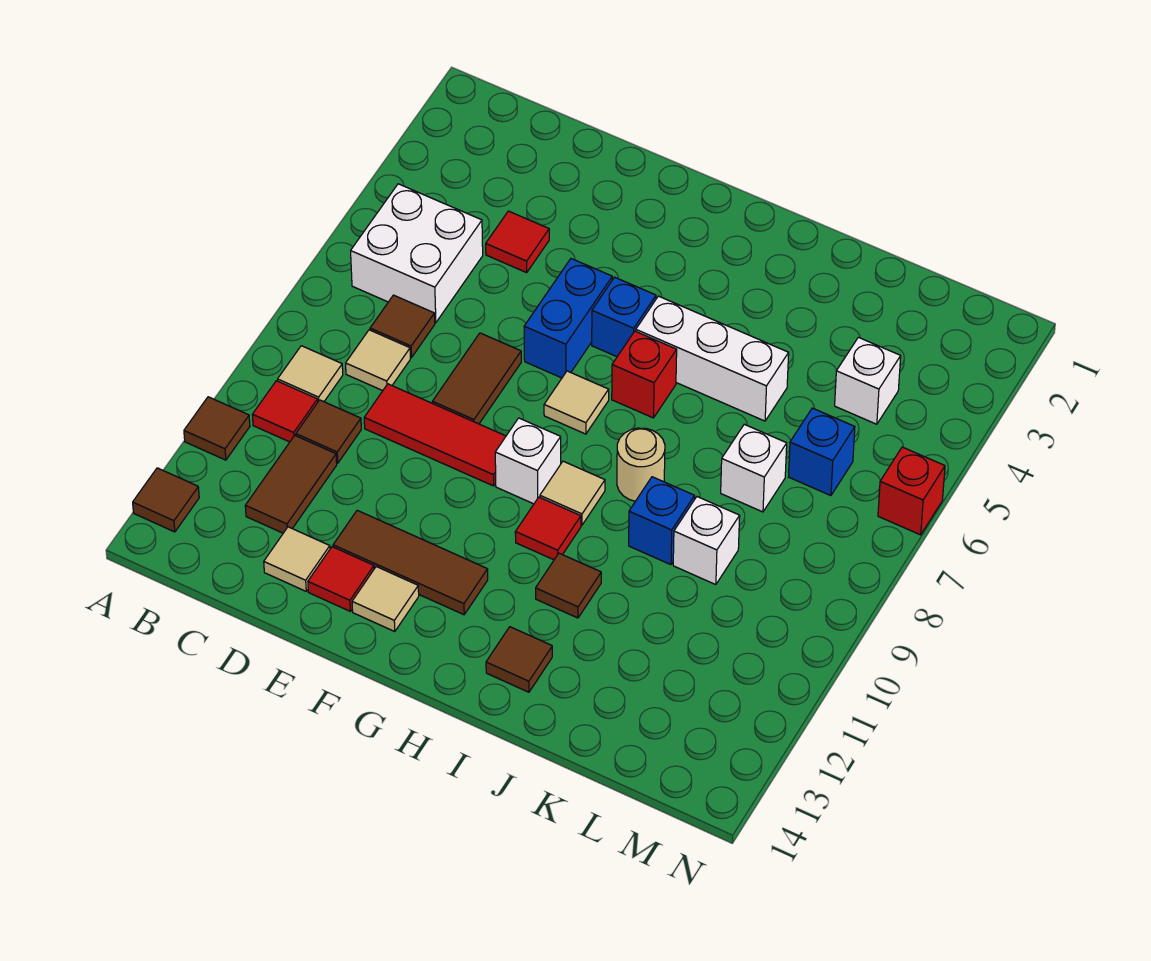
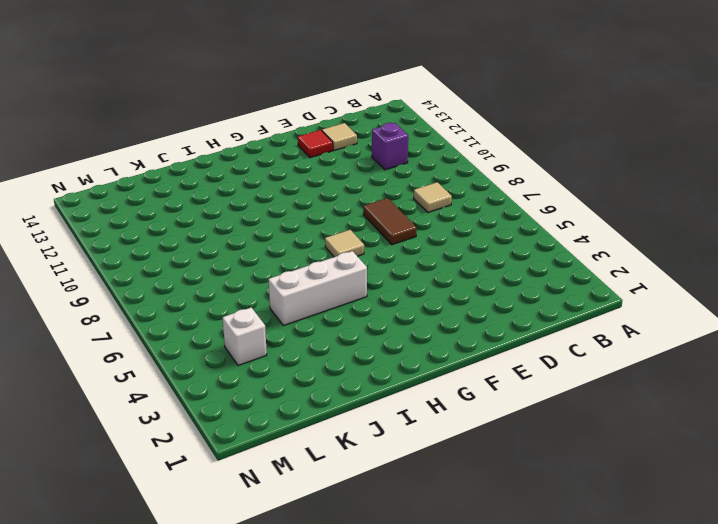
purple brick C11 level 1 -> brown tile C11:C12 level 1
none -> brown tile A11 level 1
none -> brown tile A13 level 1
none -> white brick B5:C6 level 1
none -> tan tile B9 level 1

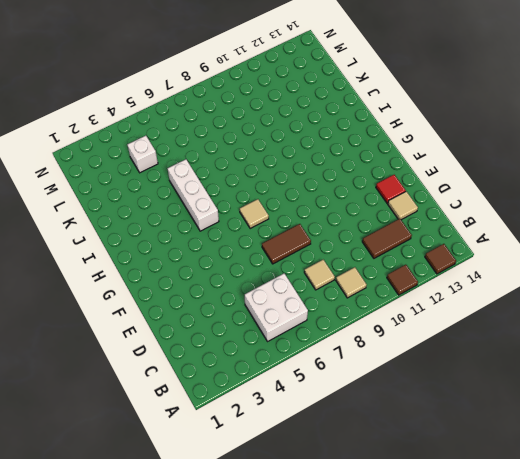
none -> red tile B10 level 1
none -> brown tile C7 level 1
none -> brown tile C10 level 1
none -> red tile D4 level 1

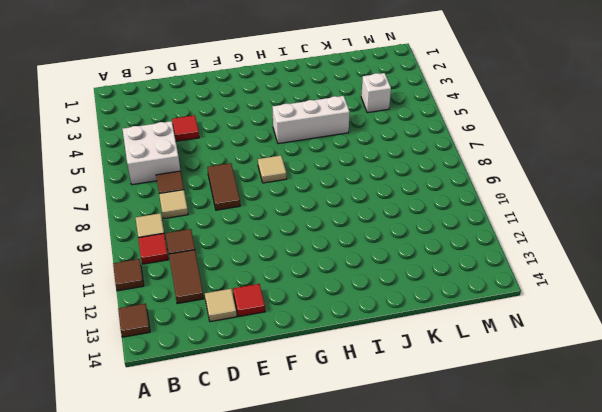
none -> red tile D9:F9 level 1
none -> brown tile E12:G12 level 1
none -> blue brick F5:F6 level 1
none -> tan tile F13 level 1

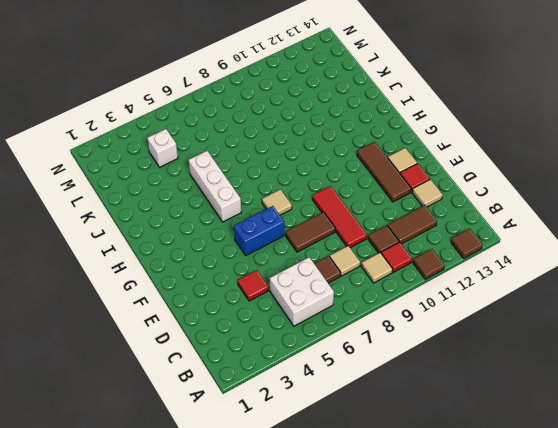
none -> blue brick G5 level 1
none -> white brick G9 level 1
none -> red brick H6 level 1
none -> tan tile H9 level 1

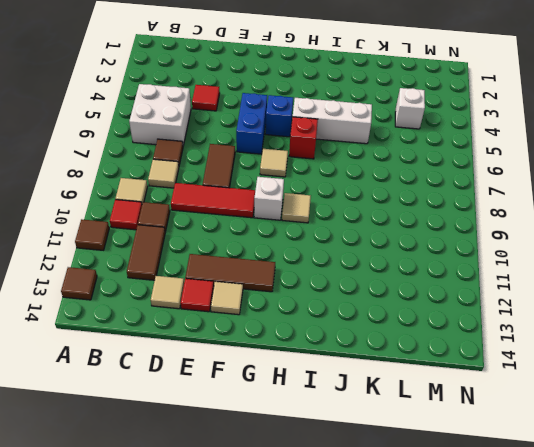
none -> red tile H10 level 1
none -> tan round brick I8 level 1
none -> brown tile I11 level 1
none -> brown tile I13 level 1

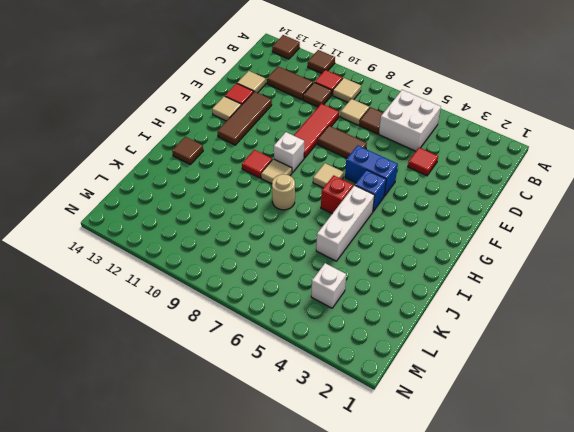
none -> brown tile I11 level 1
none -> blue brick J9 level 1
none -> white brick K7 level 1
none -> white brick K9 level 1

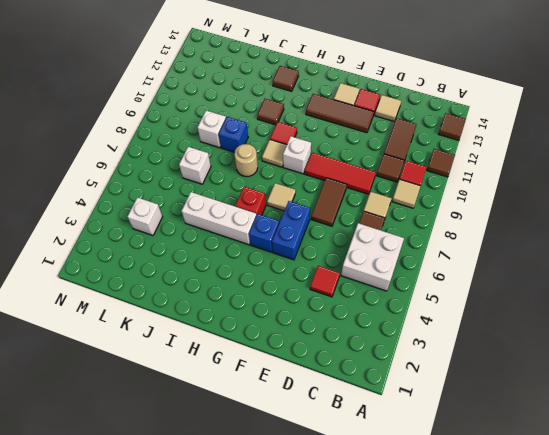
none -> blue brick L6 level 1
none -> red brick N6 level 1

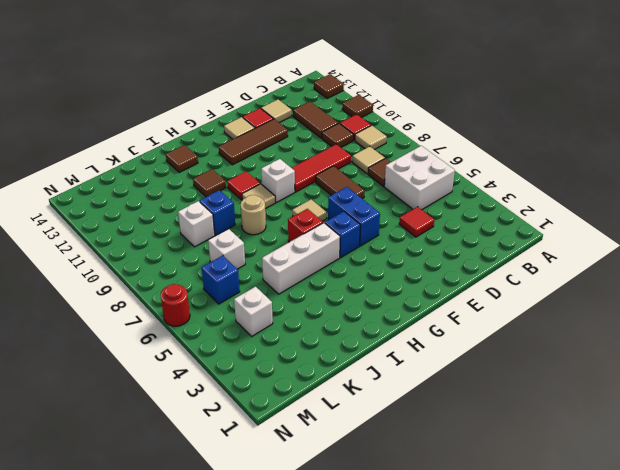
red round brick N6 level 1 -> red brick N6 level 1

